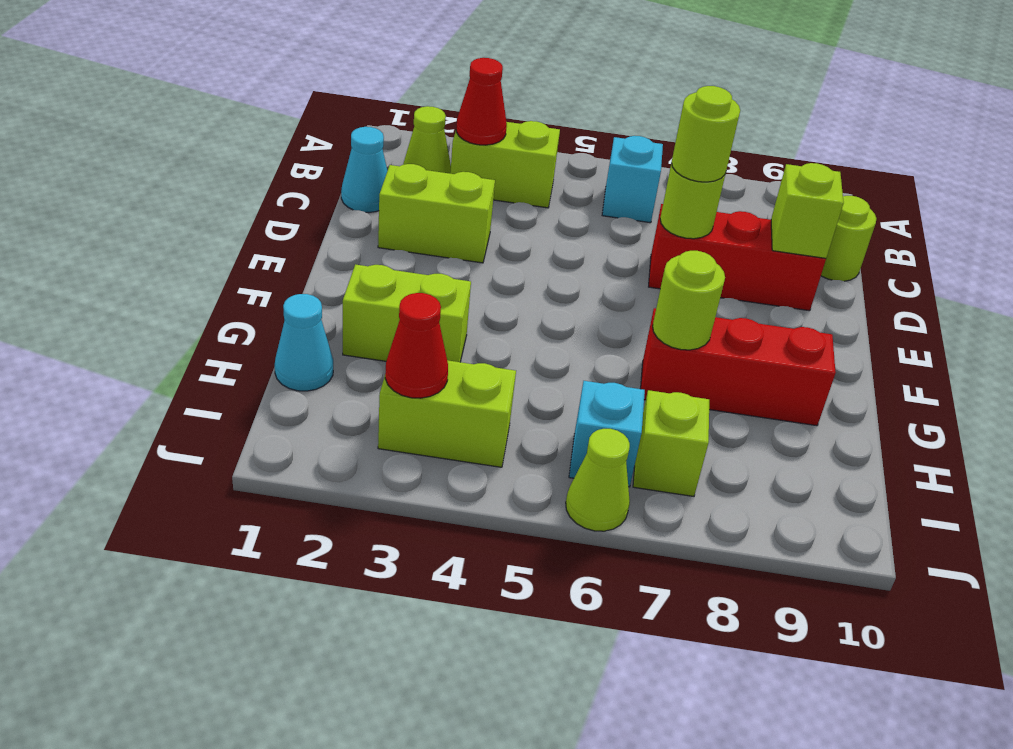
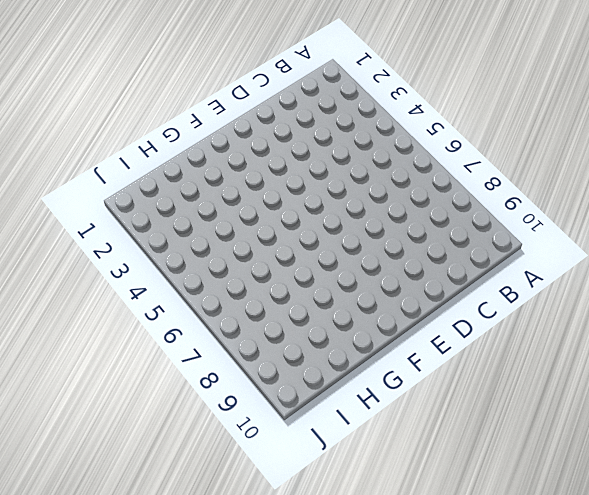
none -> lime cone B2 level 1
none -> lime brick B3:B4 level 1
none -> cyan brick B6 level 1

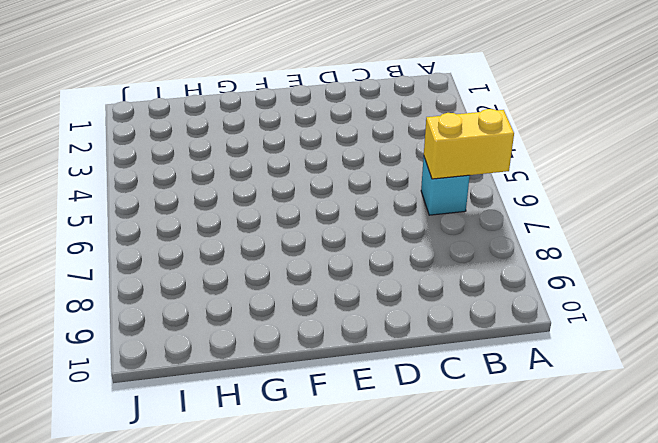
yellow brick A6:B6 level 2 -> none
none -> lime cone B2 level 1
none -> lime brick B3:B4 level 1
none -> cyan cone C1 level 1

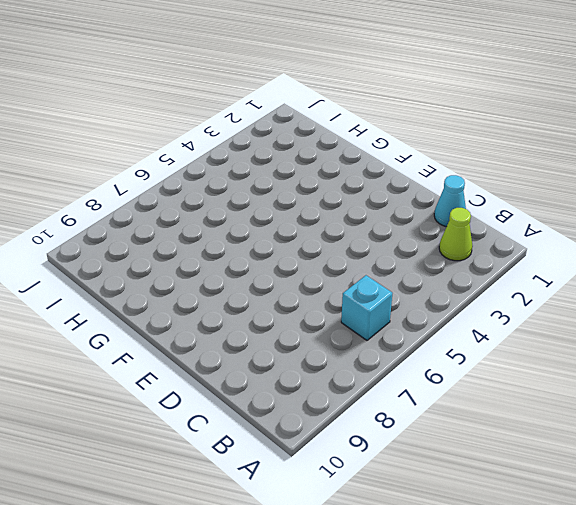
none -> lime brick B3:B4 level 1
none -> lime round brick C10 level 1
none -> lime brick D2:D3 level 1

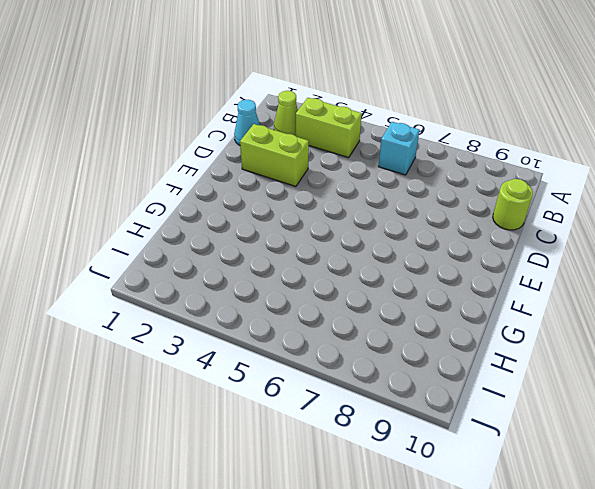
none -> red brick D7:D9 level 1
none -> lime brick G2:G3 level 1
none -> red brick G7:G9 level 1

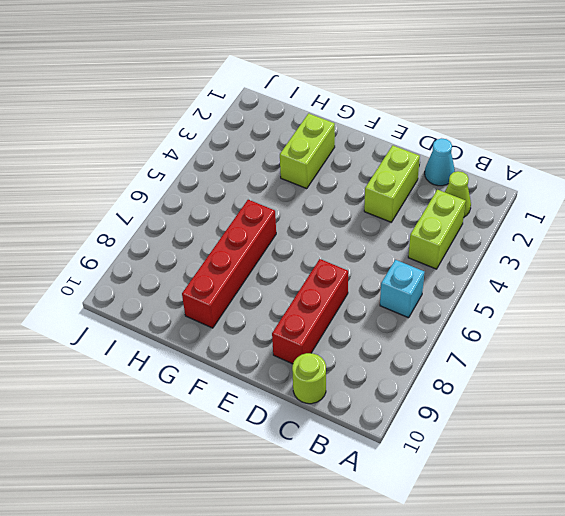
red brick G6:G9 level 1 -> red brick G7:G9 level 1
none -> cyan cone H1 level 1
none -> lime brick I3:I4 level 1
none -> cyan brick I6 level 1

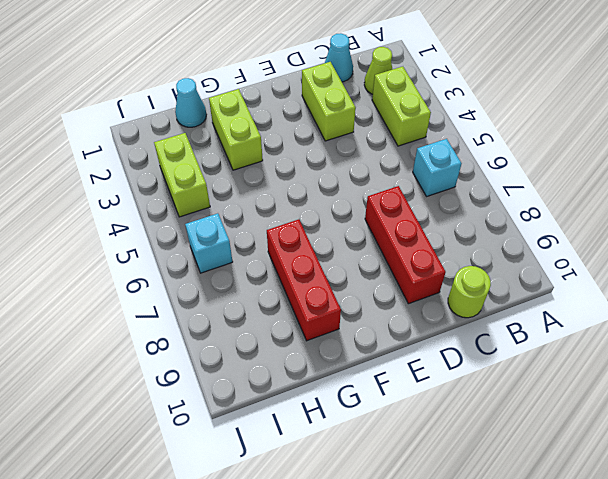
none -> lime brick I7 level 1
none -> lime cone J6 level 1
none -> red cone B3 level 2

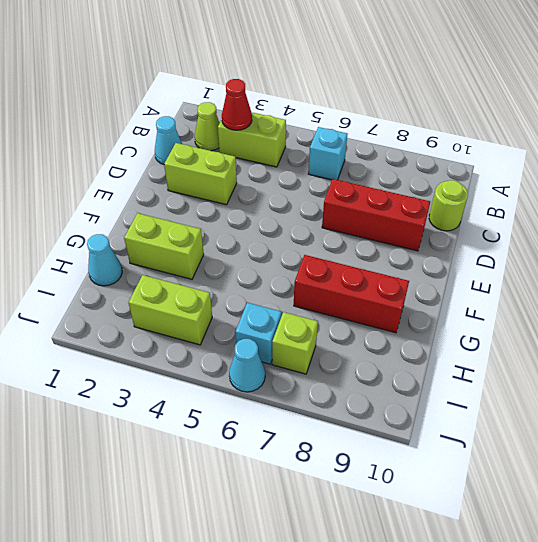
cyan cone J6 level 1 -> lime cone J6 level 1
none -> lime round brick D7 level 2
none -> lime brick D9 level 2
none -> lime round brick G7 level 2

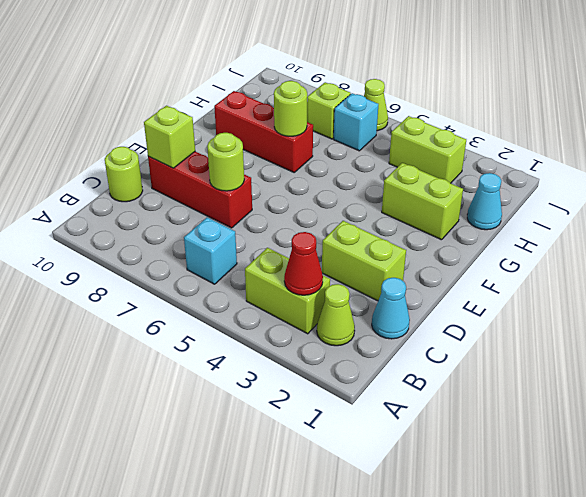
none -> red cone I3 level 2
none -> lime round brick D7 level 3

